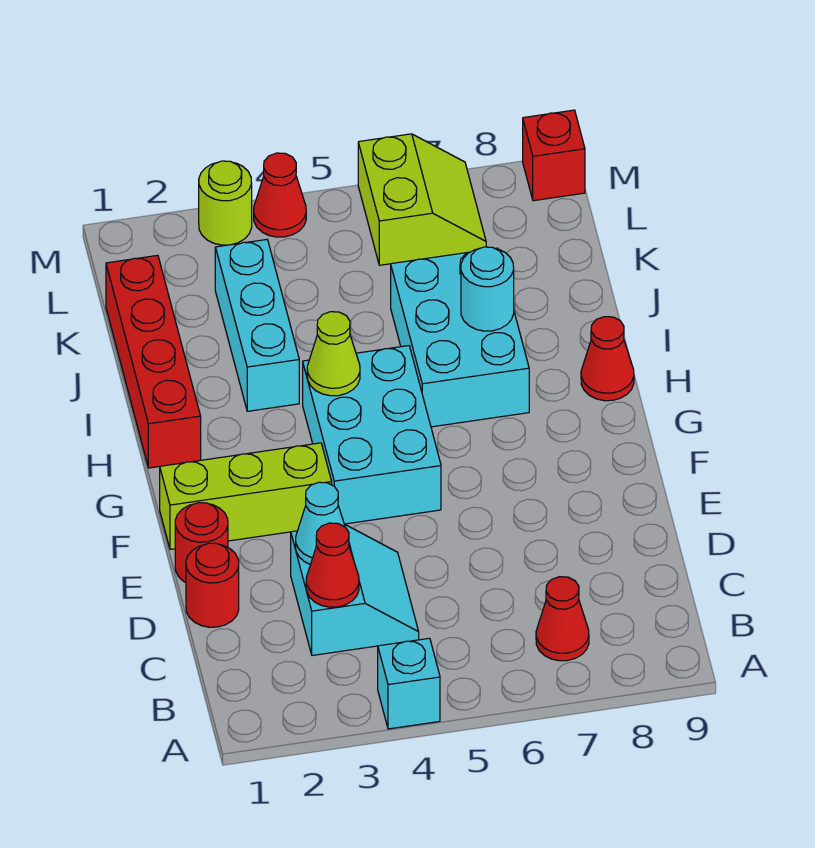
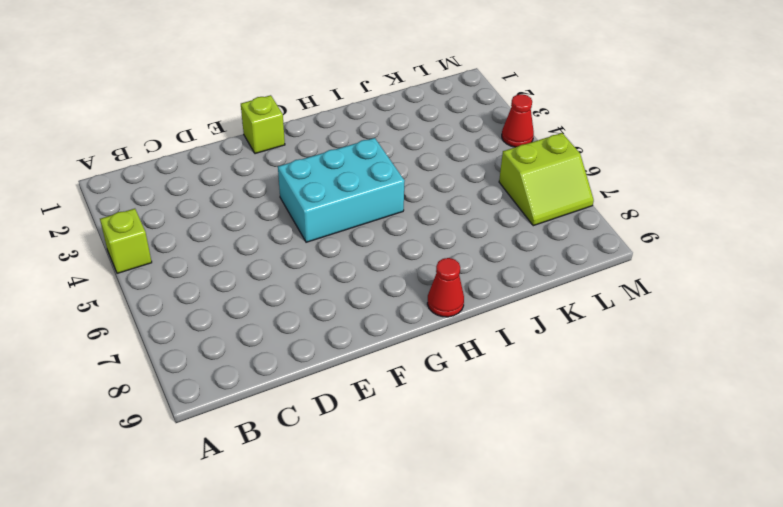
lime brick A4 level 1 -> cyan brick A4 level 1
lime brick F1 level 1 -> lime brick F1:F3 level 1
none -> red cone B7 level 1
none -> cyan slope C3:D4 level 1 top 3
none -> red round brick D1 level 1

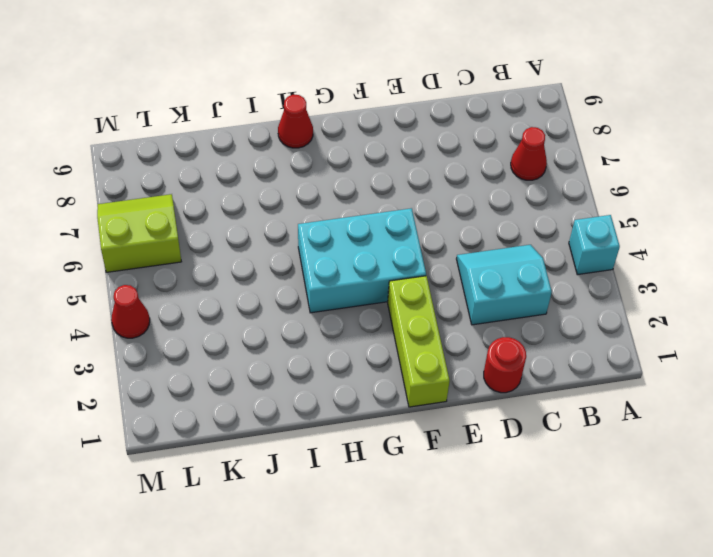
none -> red round brick E1 level 1
none -> red brick H1:K1 level 1
none -> cyan brick H6:J7 level 1

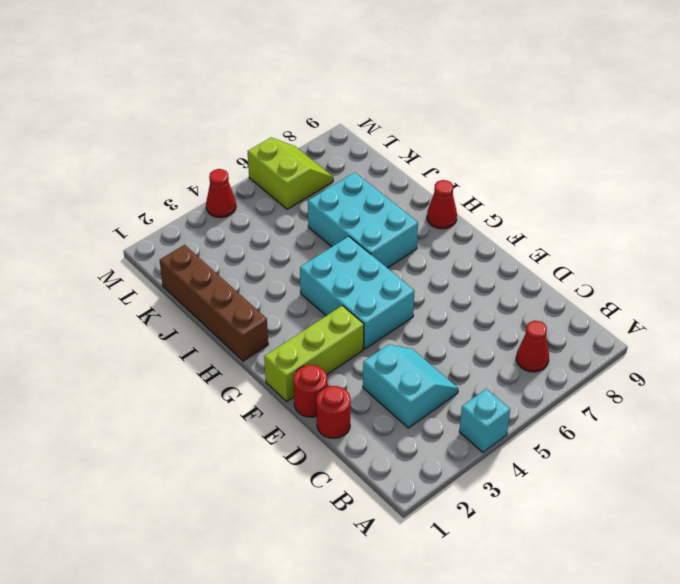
brown brick H1:K1 level 1 -> red brick H1:K1 level 1
none -> cyan brick I3:K3 level 1
none -> lime round brick M3 level 1
none -> red brick M9 level 1

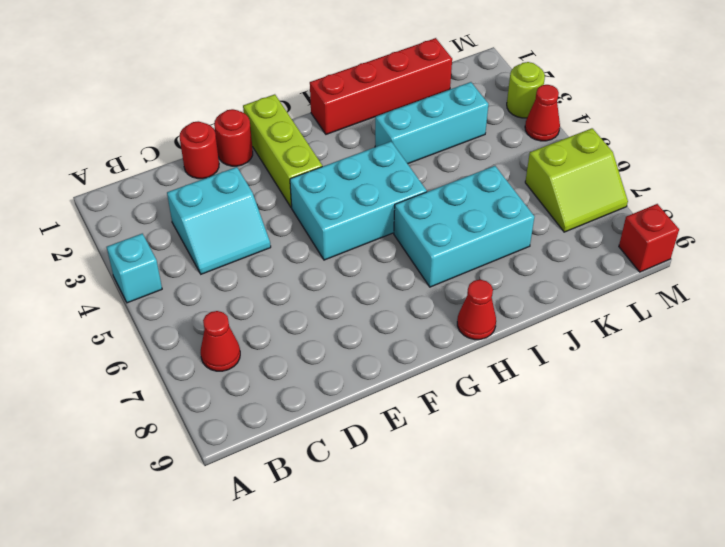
none -> red cone C3 level 2
none -> cyan cone D3 level 2
none -> lime cone H4 level 2

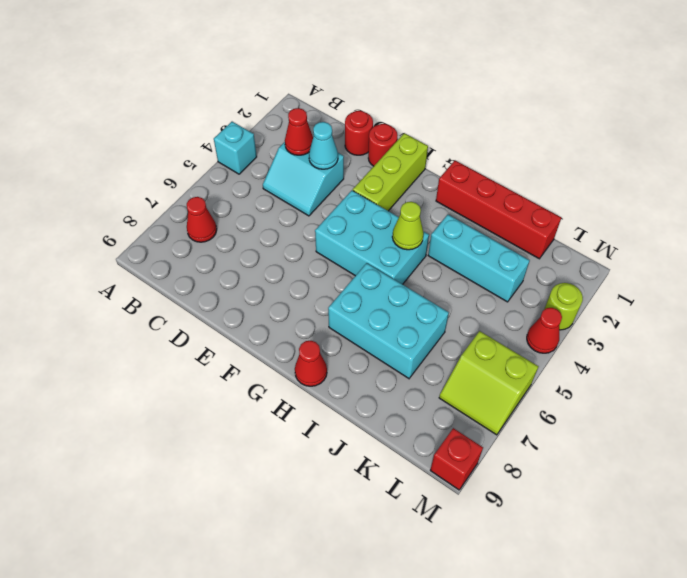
none -> cyan round brick I7 level 2

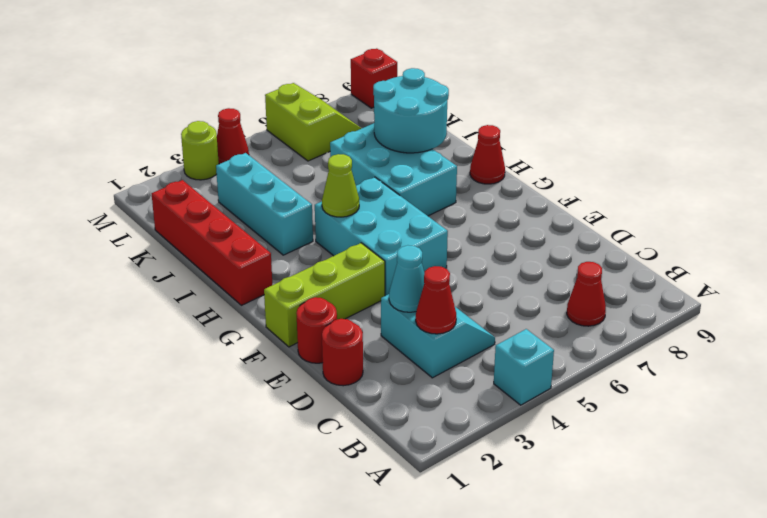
cyan round brick I7:J8 level 2 -> cyan round brick I7 level 2

